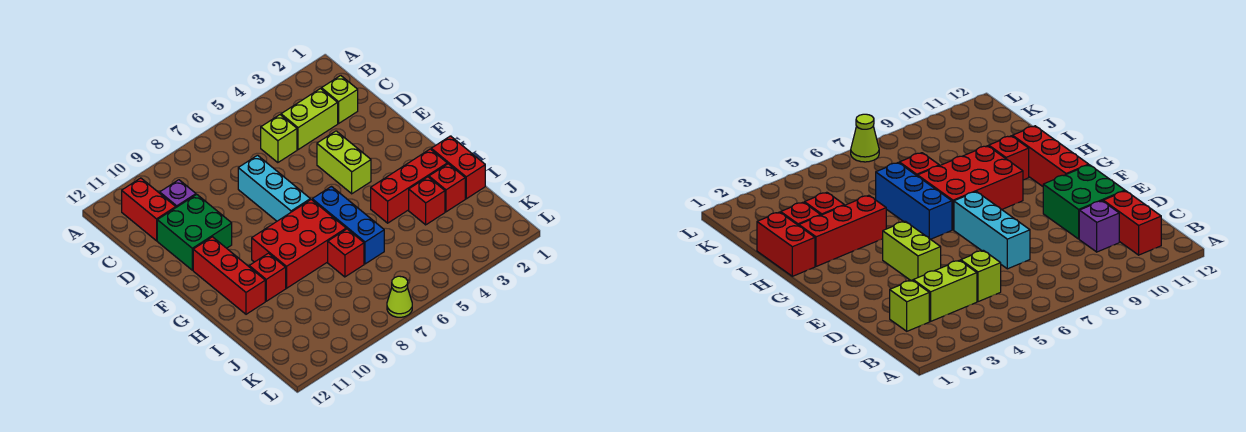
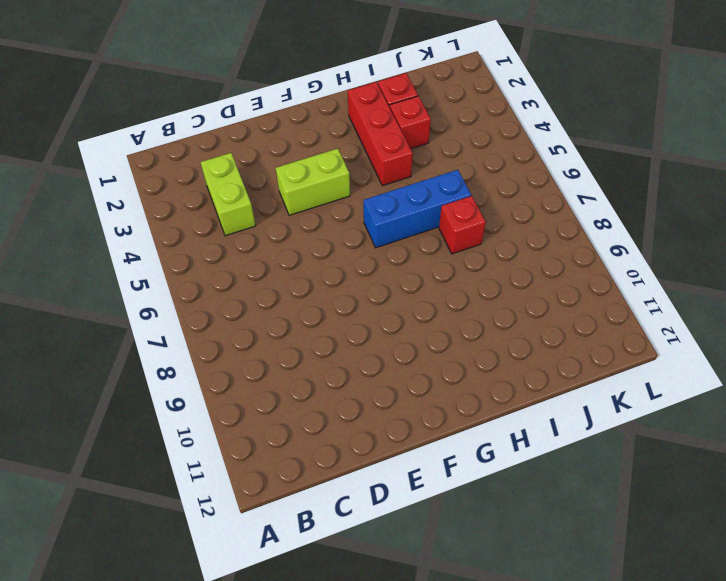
none -> red brick B11:C11 level 1
none -> lime brick C2 level 1
none -> lime brick C5 level 1

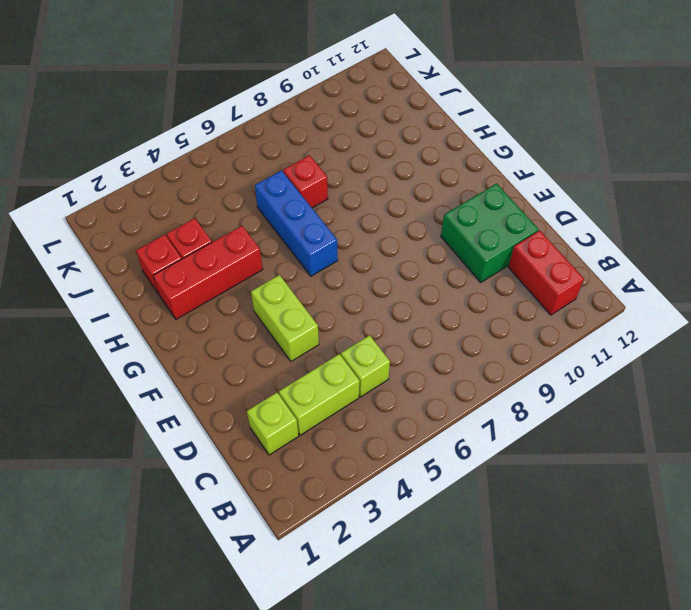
none -> purple brick C10 level 1
none -> cyan brick D7:F7 level 1
none -> red brick F11:H11 level 1

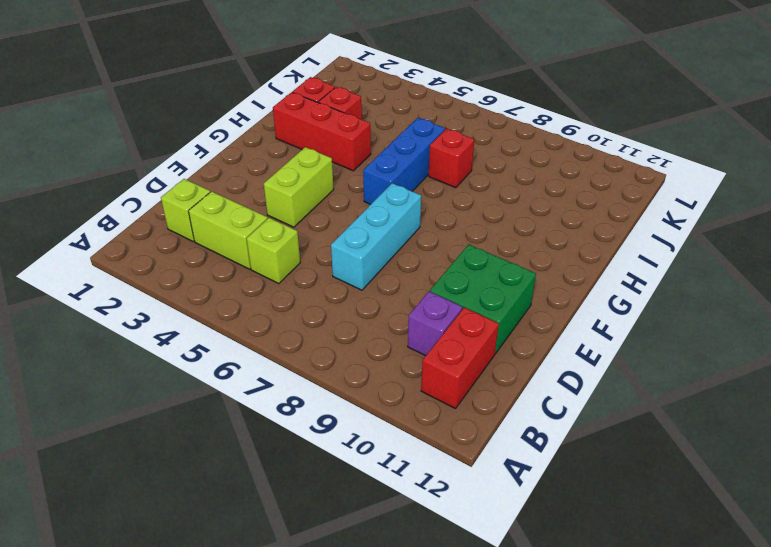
none -> red brick F11:H11 level 1
none -> red brick G7:H9 level 1
none -> red brick H1:I1 level 1

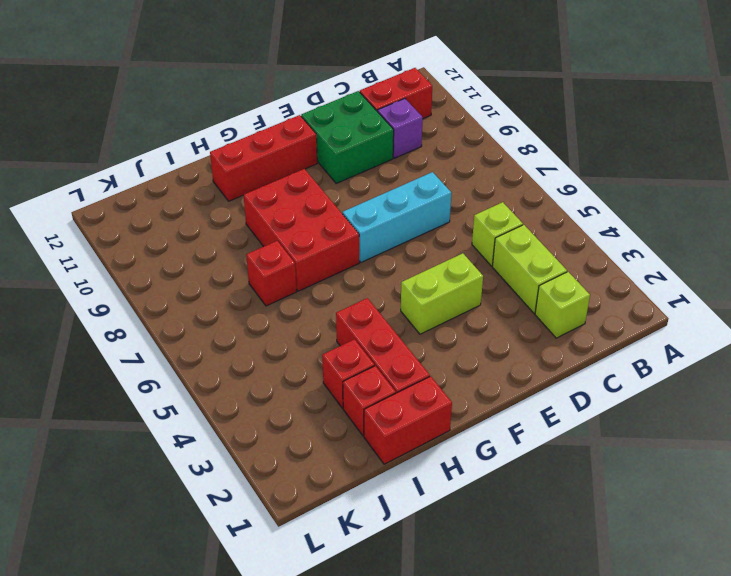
none -> blue brick G6:I6 level 1
none -> red brick H10 level 1
none -> lime cone L7 level 1

